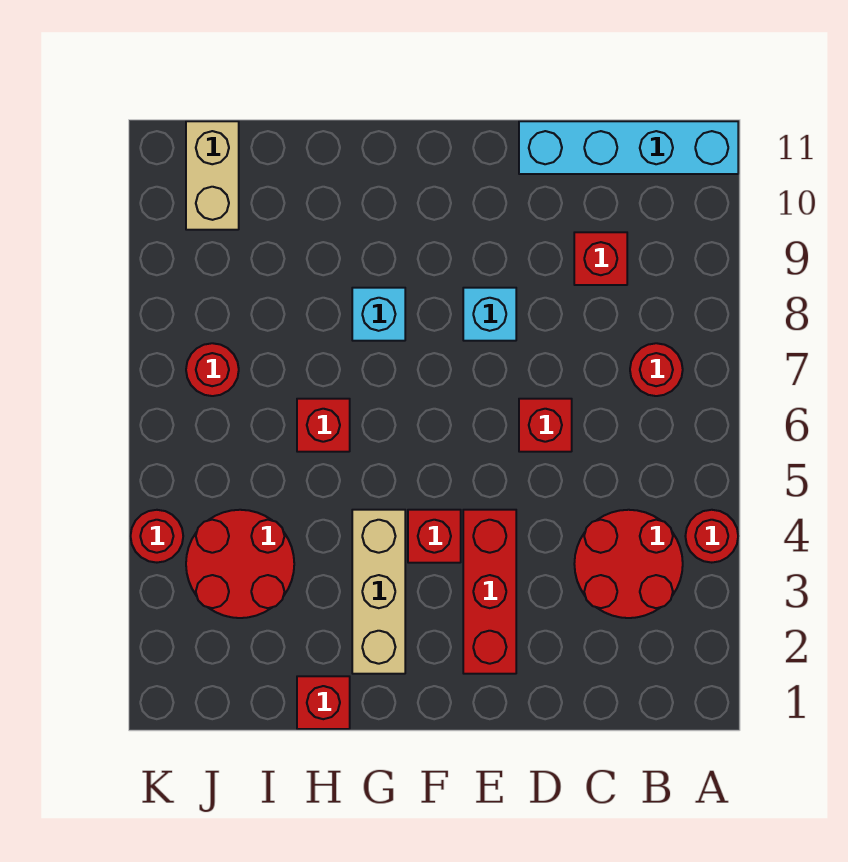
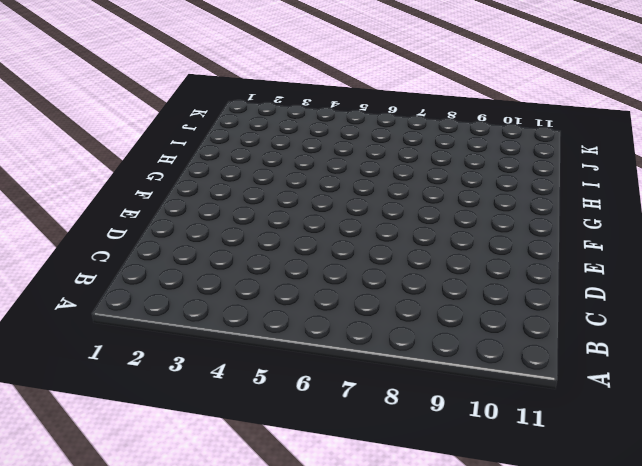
none -> red round brick A4 level 1
none -> cyan brick A11:D11 level 1
none -> red round brick B3:C4 level 1

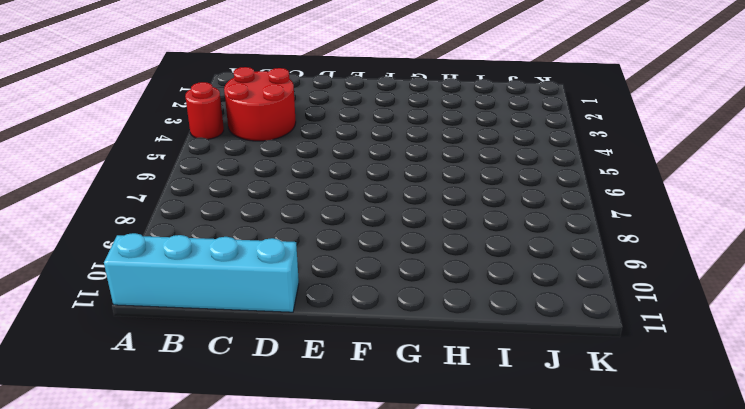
none -> red round brick B7 level 1
none -> red brick C9 level 1
none -> red brick D6 level 1

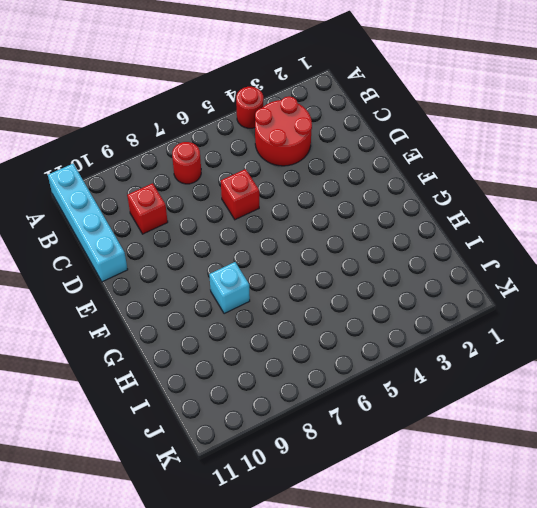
none -> red brick E2:E4 level 1
none -> cyan brick E8 level 1
none -> red brick F4 level 1

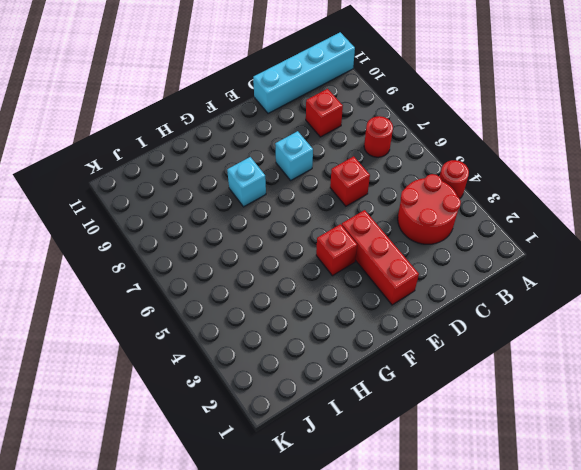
none -> tan brick G2:G4 level 1
none -> red brick H1 level 1
none -> red brick H6 level 1

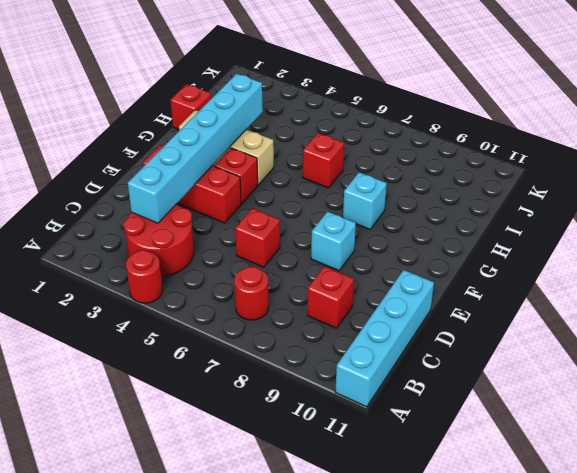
cyan brick C3:H3 level 2 -> none
none -> red round brick I3:J4 level 1
none -> red round brick J7 level 1
none -> tan brick J10:J11 level 1

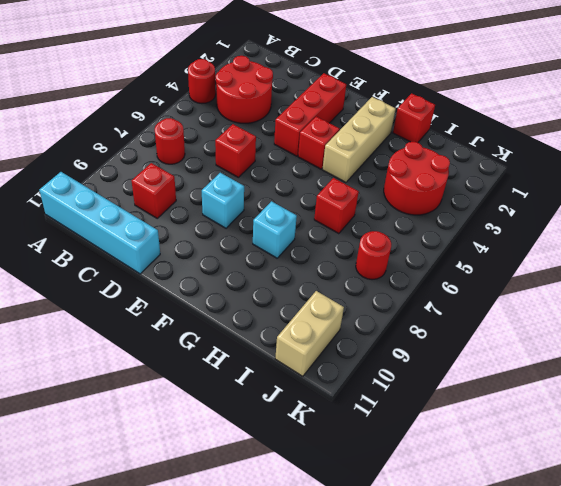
none -> red round brick K4 level 1

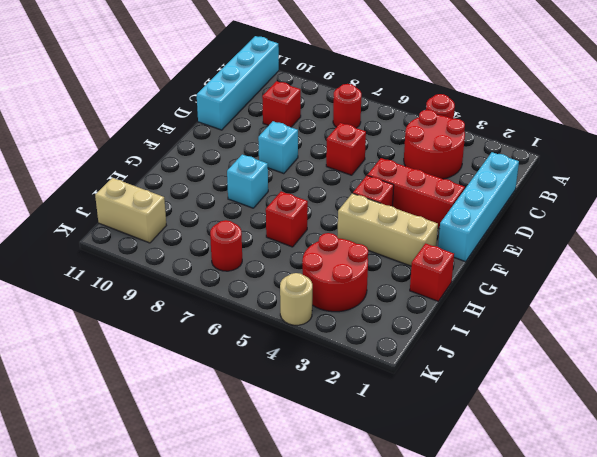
cyan brick C1:F1 level 1 -> none
tan round brick K4 level 1 -> red round brick K4 level 1

